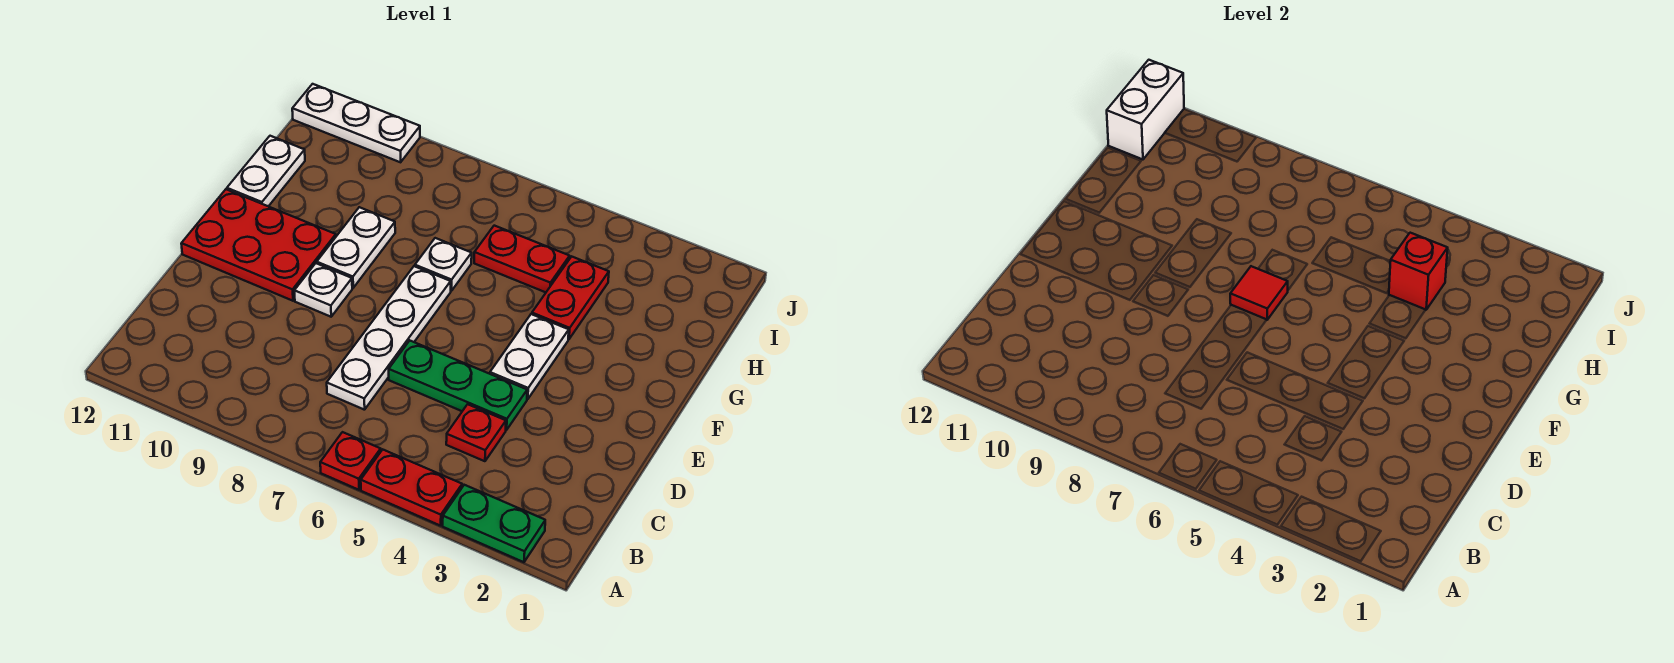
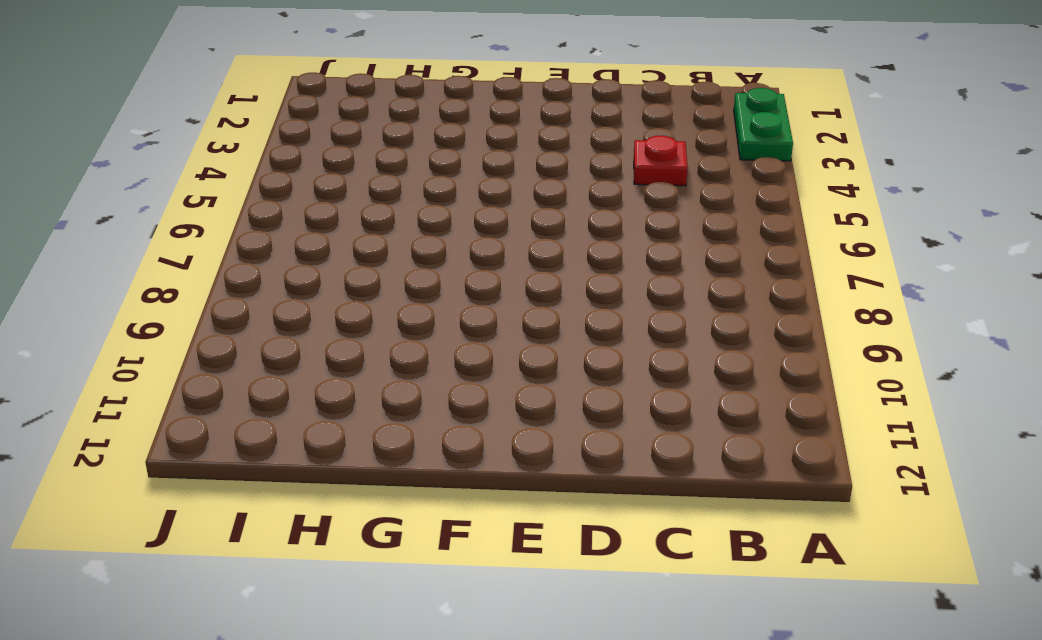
none -> red plate A4:A5 level 1
none -> red plate A6 level 1
none -> white plate C7:F7 level 1

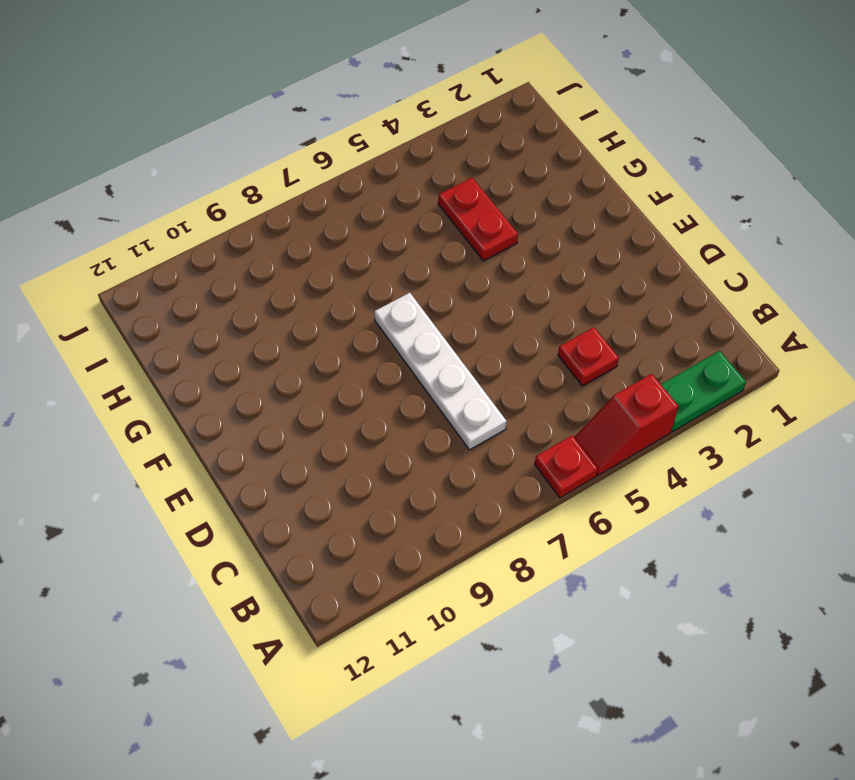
red slope A4:A5 level 1 top 4 -> red plate A4:A5 level 1
none -> green plate D4:D6 level 1
none -> white plate E4:F4 level 1
none -> white plate E9 level 1

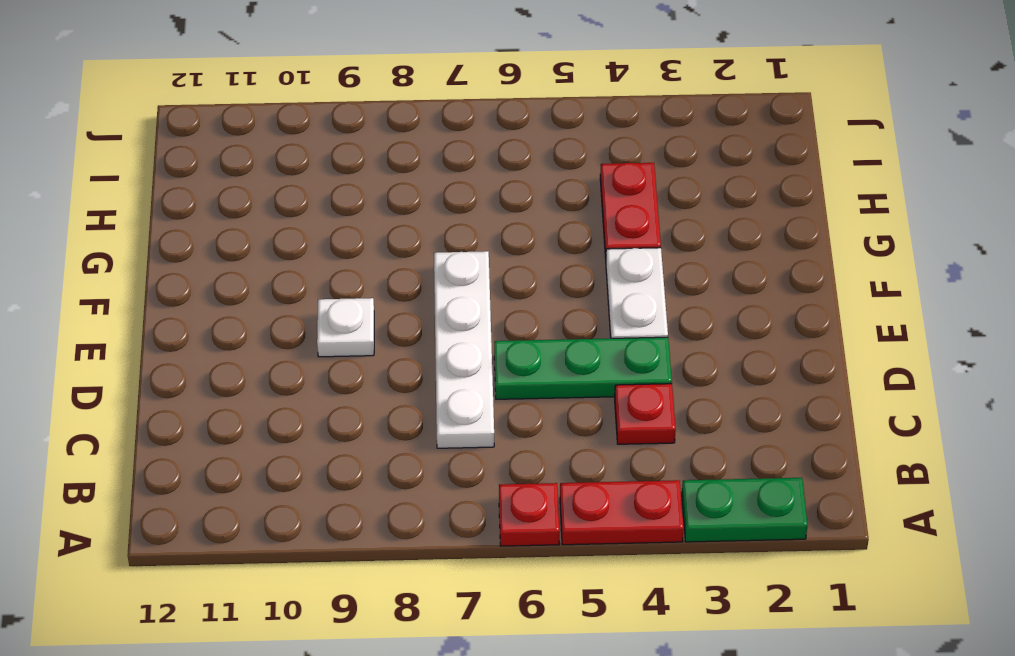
none -> red plate E10:F12 level 1
none -> white plate F9:G9 level 1
none -> white plate G7 level 1

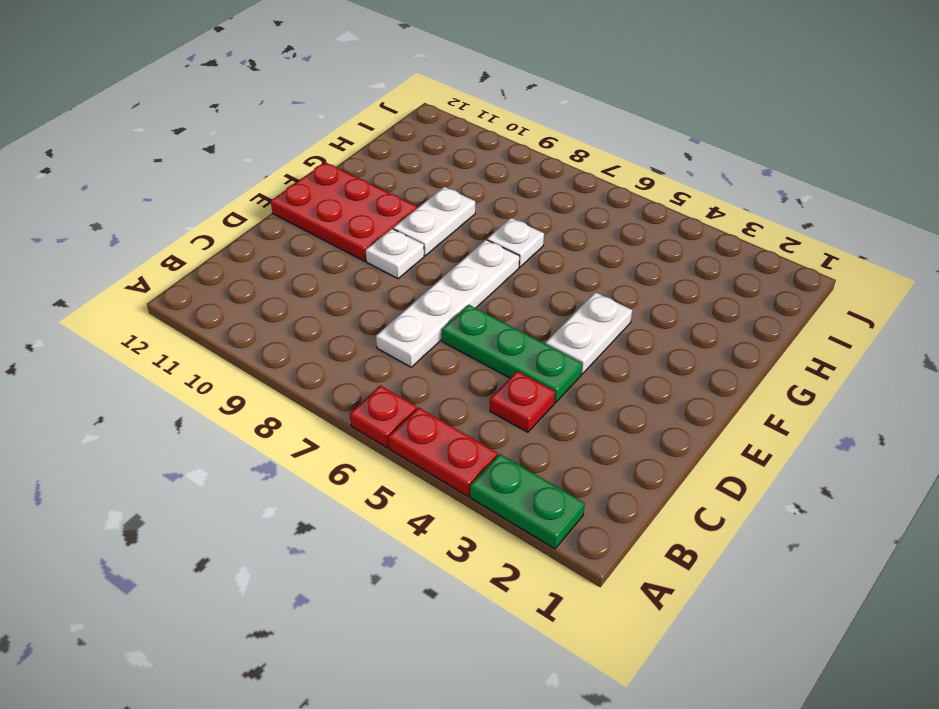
none -> red plate G4:H4 level 1
none -> white plate G12:H12 level 1
none -> red plate H5:H6 level 1

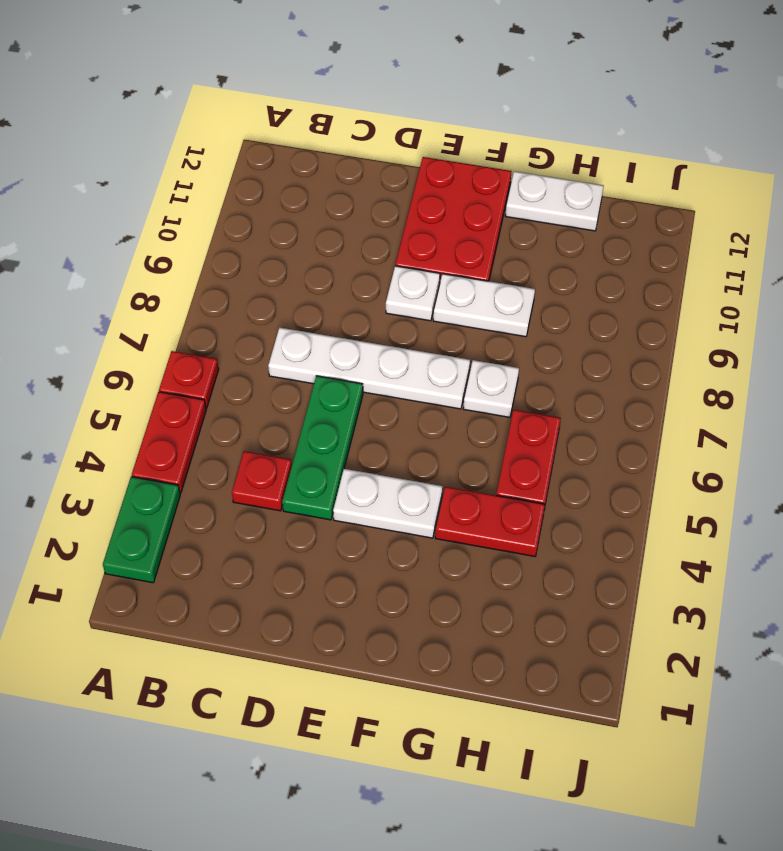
none -> white plate J10:J12 level 1
none -> red tile F7 level 2
none -> red brick H4 level 2

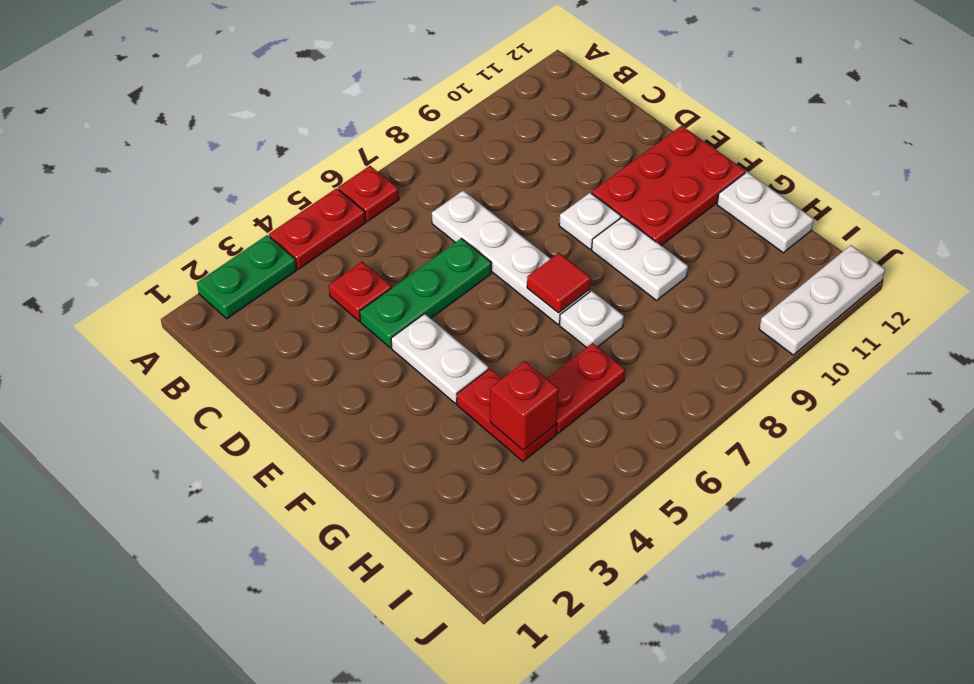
none -> white brick I12:J12 level 2

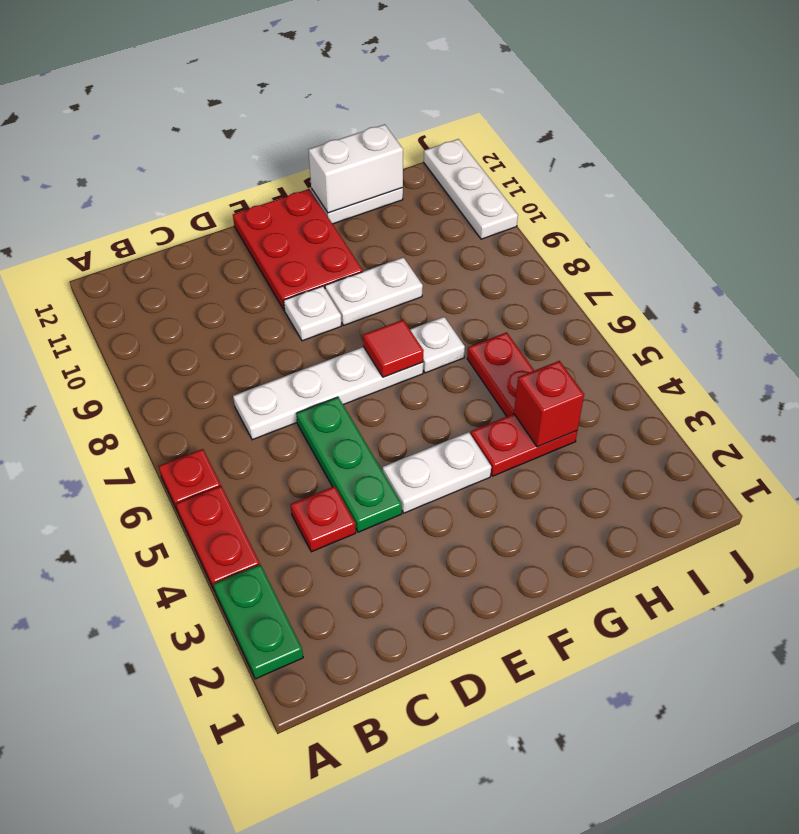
white brick G12:H12 level 2 -> white brick I12:J12 level 2

